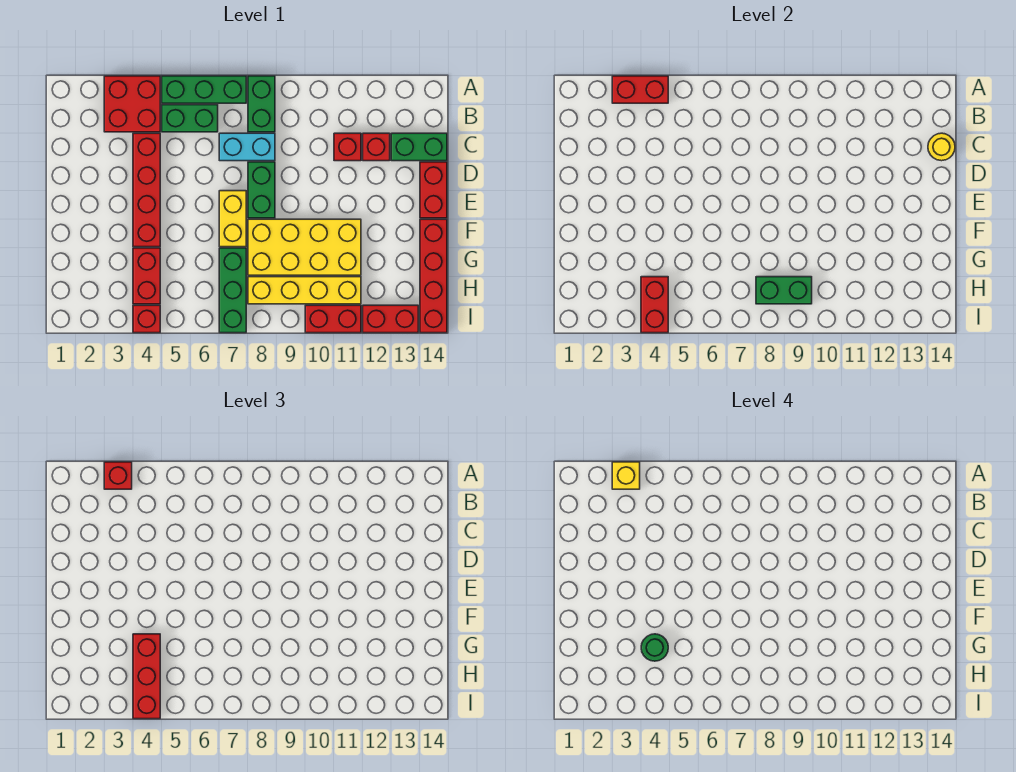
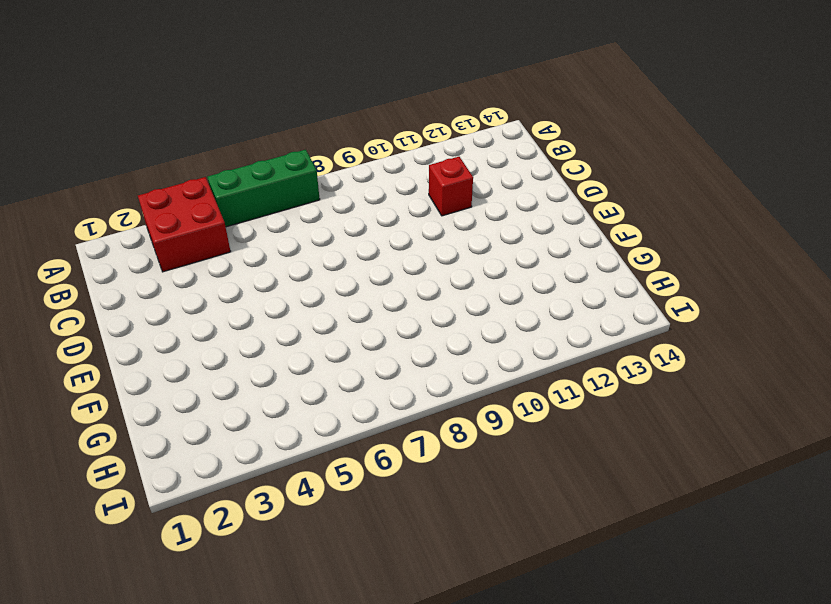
none -> green brick A8:B8 level 1
none -> green brick B5:B6 level 1
none -> red brick C4:F4 level 1

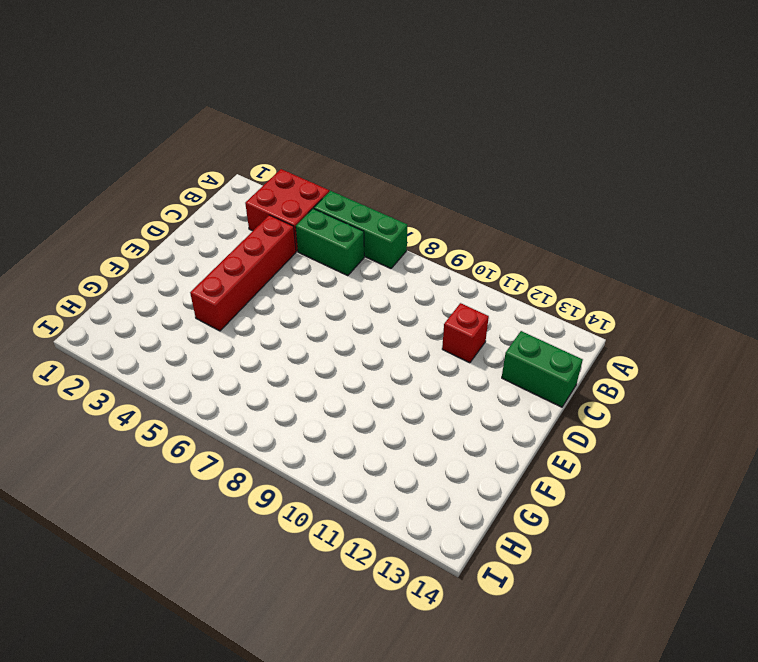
none -> green brick A8:B8 level 1
none -> cyan brick C7:C8 level 1
none -> red brick C12 level 1

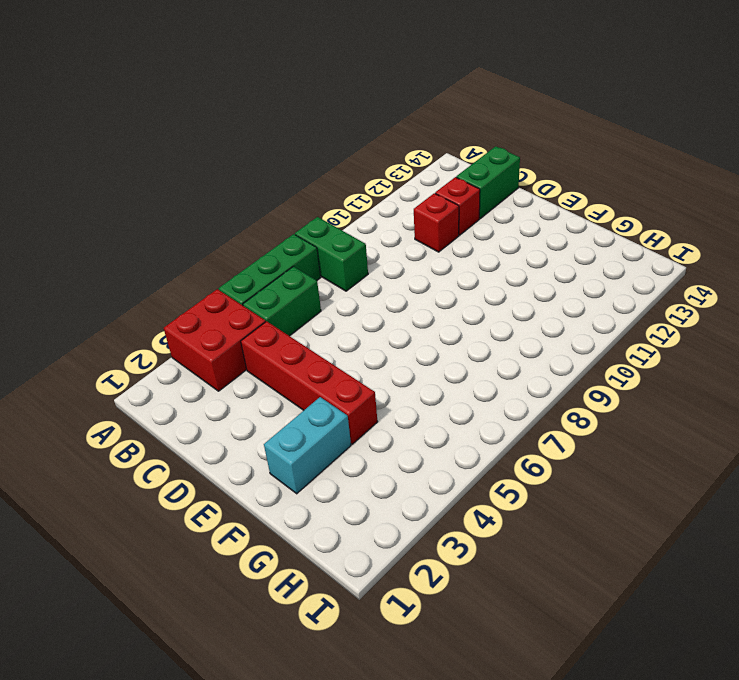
cyan brick F2:F3 level 1 -> cyan brick C7:C8 level 1
none -> green brick D8:E8 level 1
none -> red brick D14:E14 level 1
none -> yellow brick E7:F7 level 1

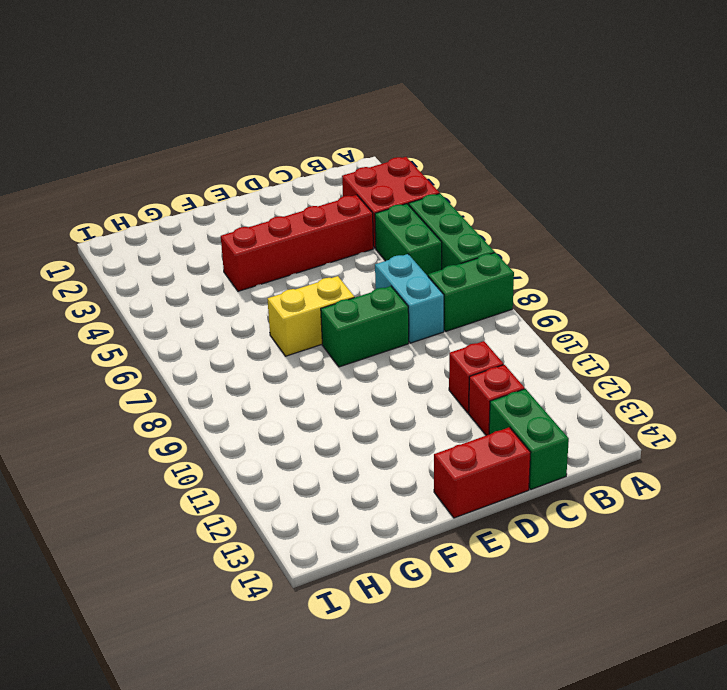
none -> yellow brick F8:G11 level 1
none -> red brick F14:I14 level 1
none -> red brick G4:H4 level 1

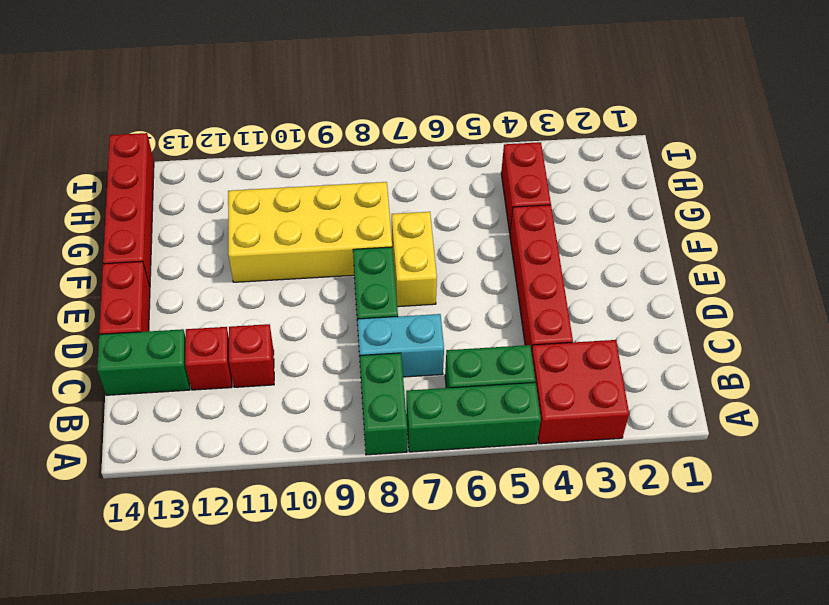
none -> green brick G7:I7 level 1
none -> yellow brick H8:H11 level 1
none -> red brick I4 level 1

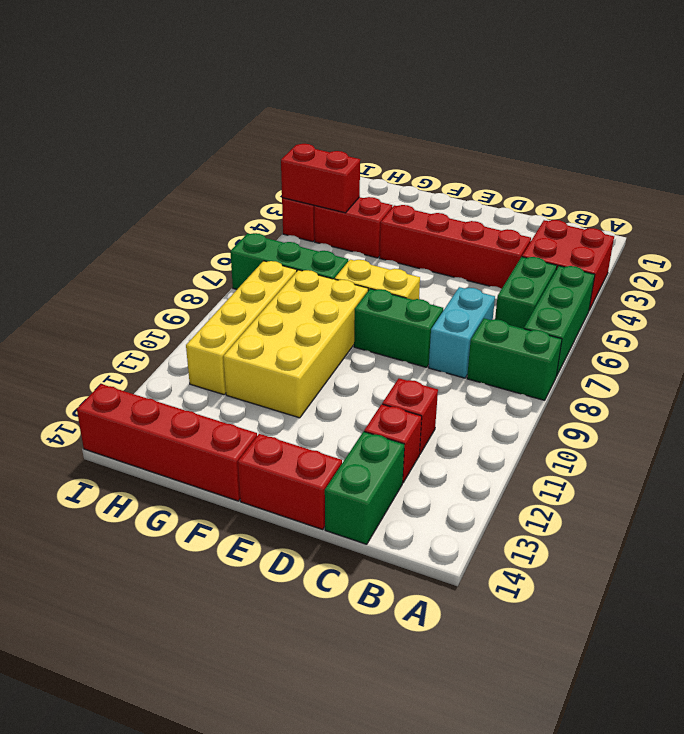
none -> red brick I10:I11 level 1
none -> red brick I12:I13 level 1
none -> red brick A3:A4 level 2

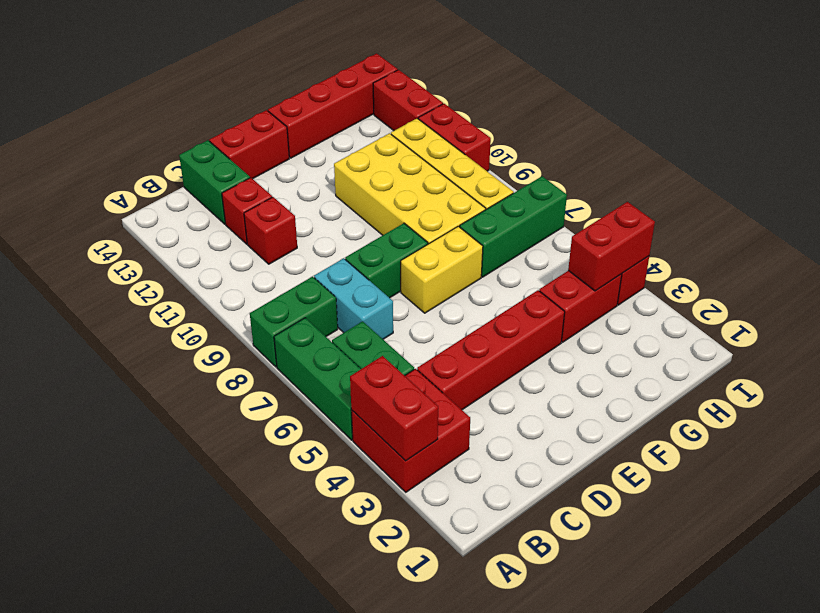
none -> yellow round brick C14 level 2
none -> green brick H8:H9 level 2
none -> red brick A3 level 3

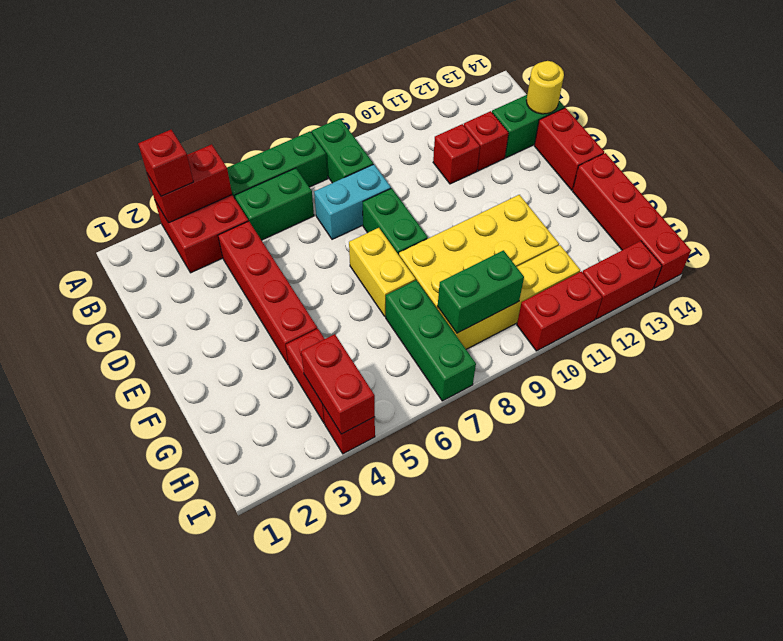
none -> red brick G4:I4 level 3
none -> yellow brick A3 level 4
none -> green round brick G4 level 4

